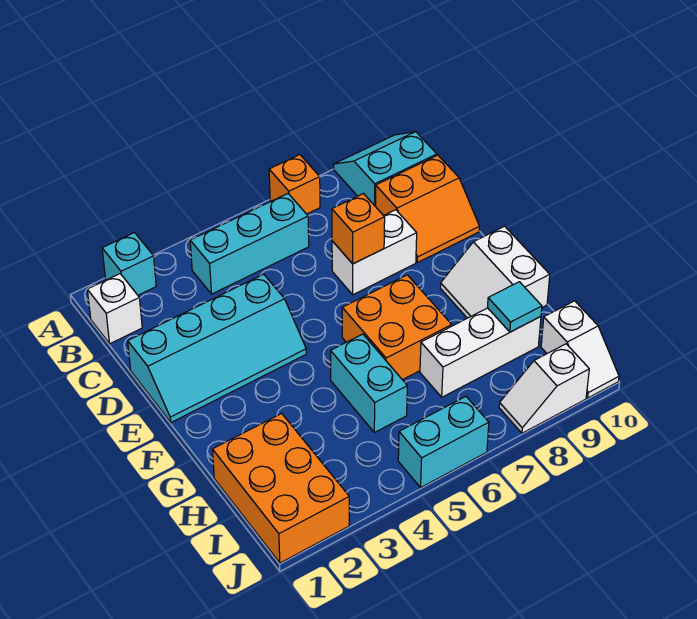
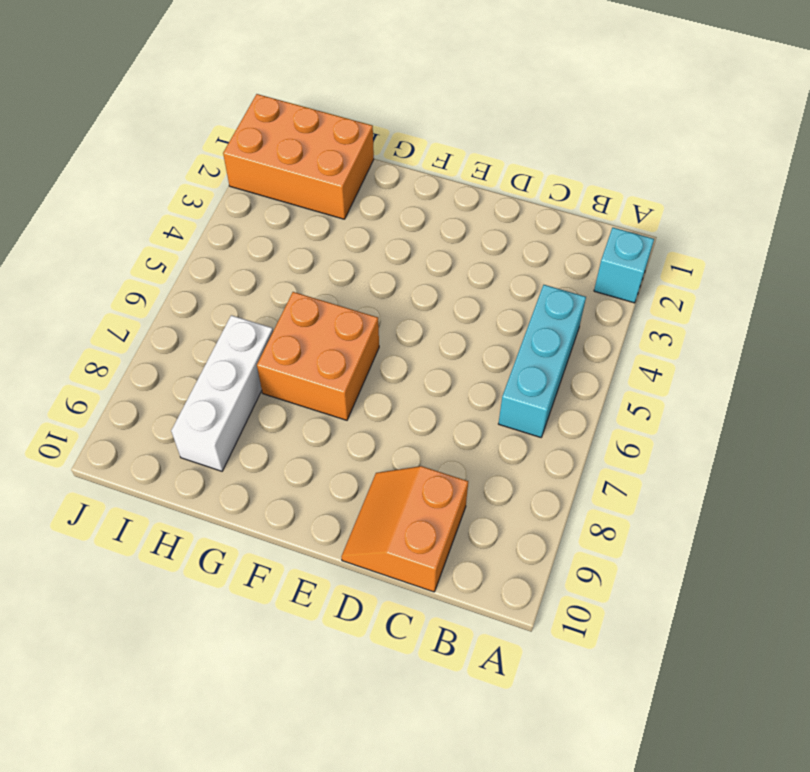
none -> orange brick A7 level 1
none -> cyan slope A9:B10 level 1 top B
none -> white brick B1 level 1

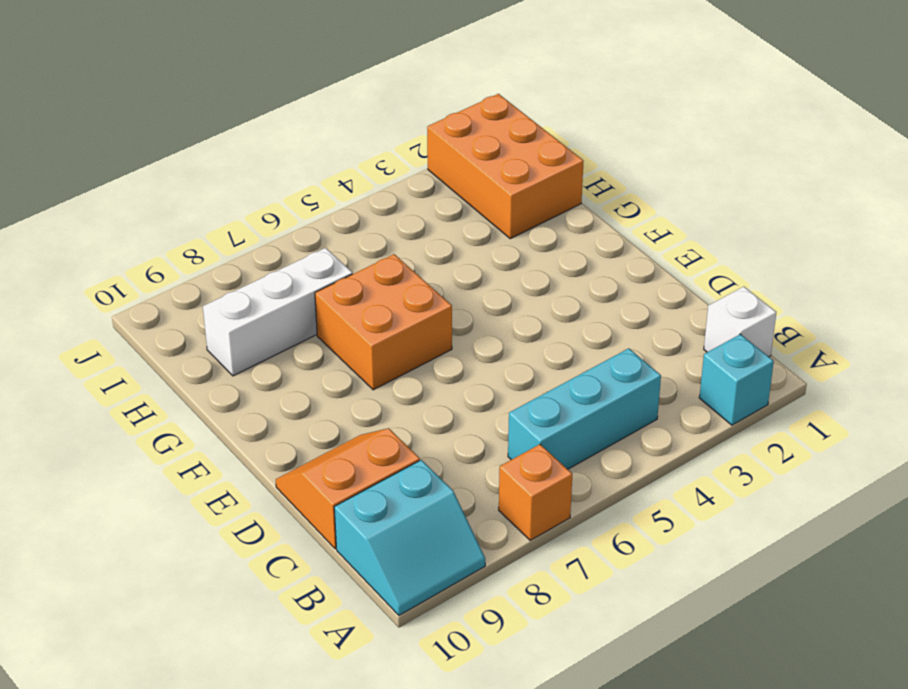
none -> cyan slope D1:E4 level 1 top D
none -> white brick D7:D8 level 1
none -> white slope F9:G10 level 1 top 10

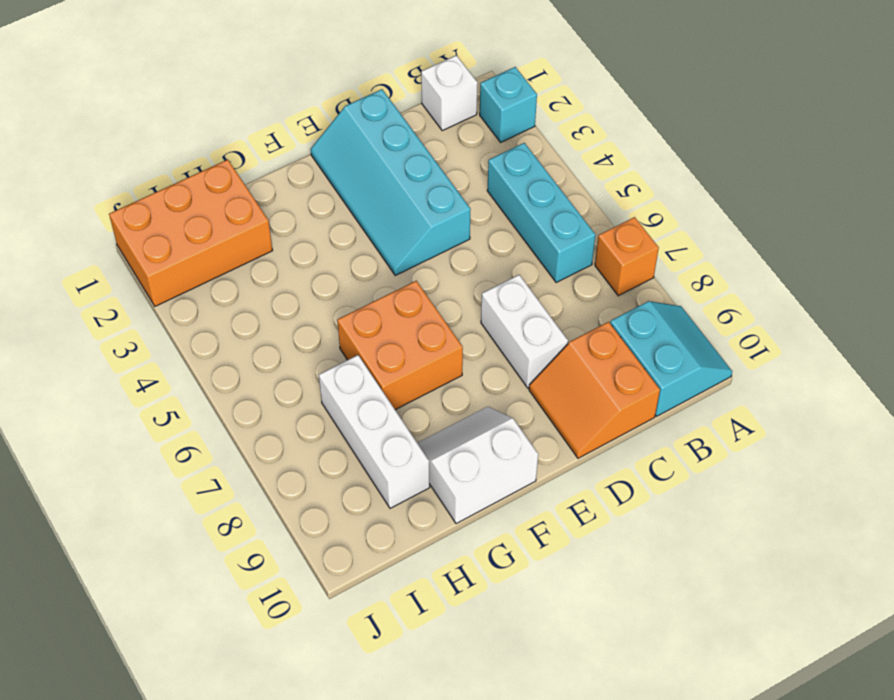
none -> cyan brick G5:H5 level 1
none -> white slope I10:J10 level 1 top I
none -> cyan brick J5:J6 level 1

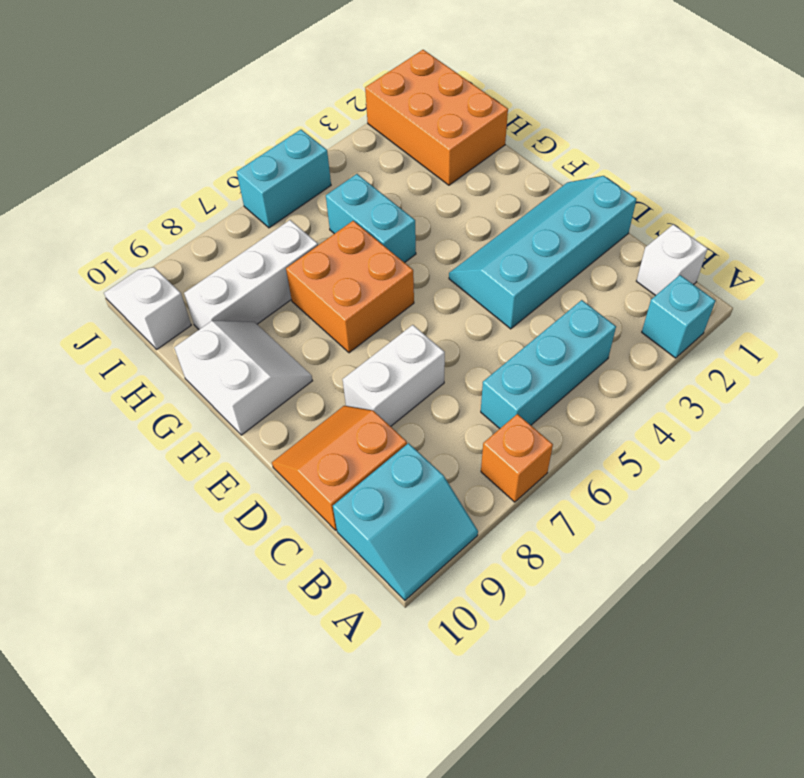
none -> white slope J8:J9 level 1 top 9
none -> orange brick D7 level 2
none -> cyan tile H9 level 2

